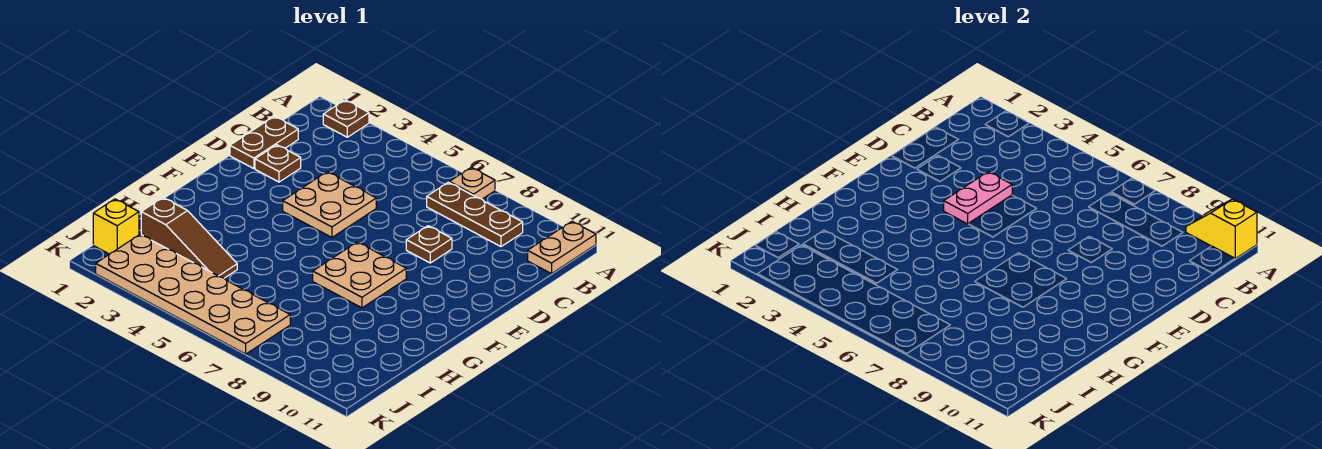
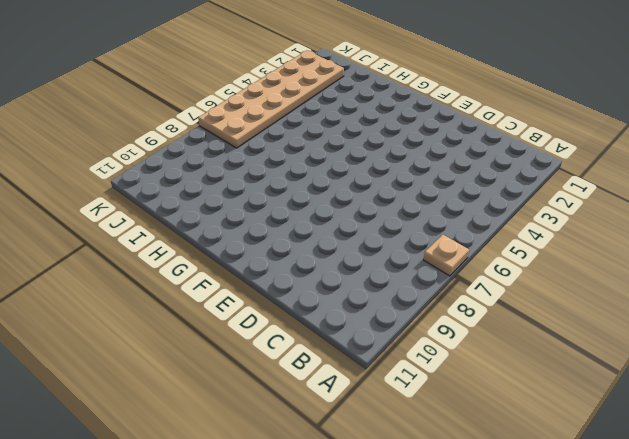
none -> brown plate A2 level 1
none -> tan plate A11:B11 level 1
none -> brown plate B7:B9 level 1

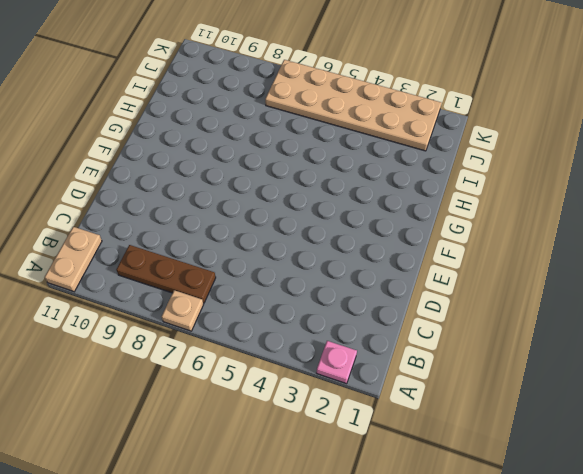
pink plate A2 level 1 -> brown plate A2 level 1
none -> brown plate C1:D1 level 1
none -> brown plate D2 level 1
none -> tan plate D4:E5 level 1

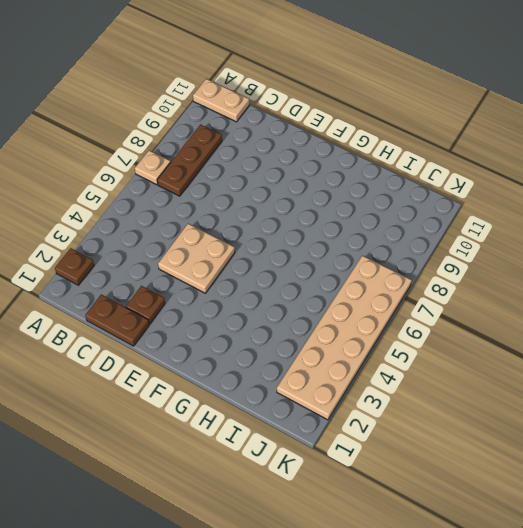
none -> brown plate D8 level 1
none -> tan plate F7:G8 level 1
none -> brown slope I2:I4 level 1 top 2

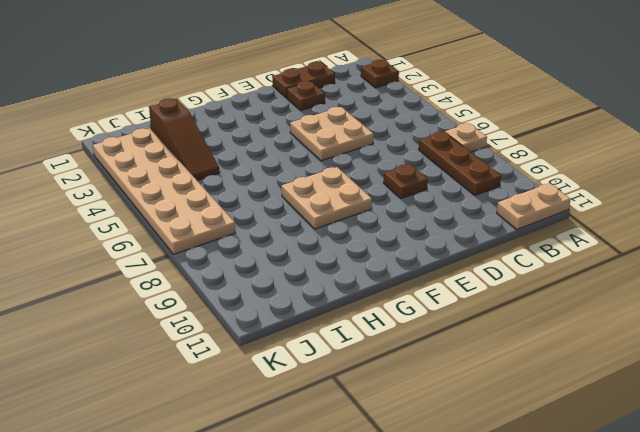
none -> yellow brick J1 level 1
none -> yellow slope A10:A11 level 2 top 11
none -> pink plate D4:E4 level 2

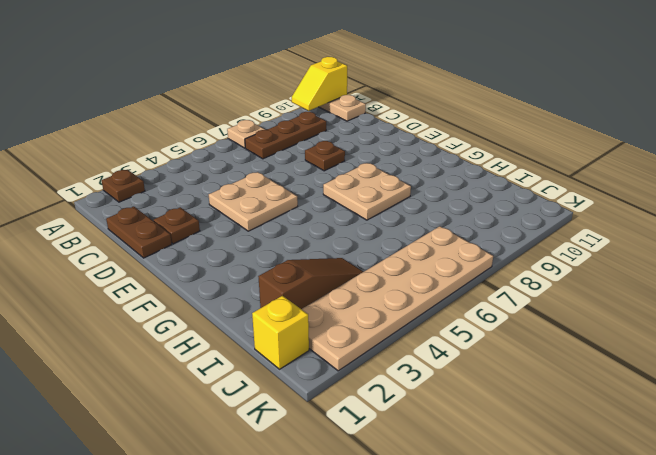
none -> pink plate D4:E4 level 2

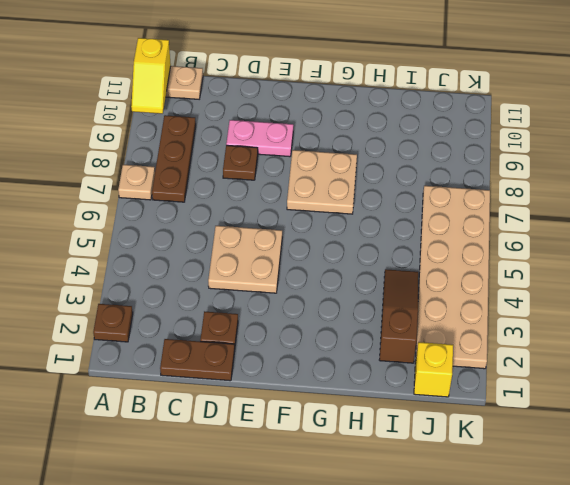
pink plate D9:E9 level 1 -> pink plate D4:E4 level 2

